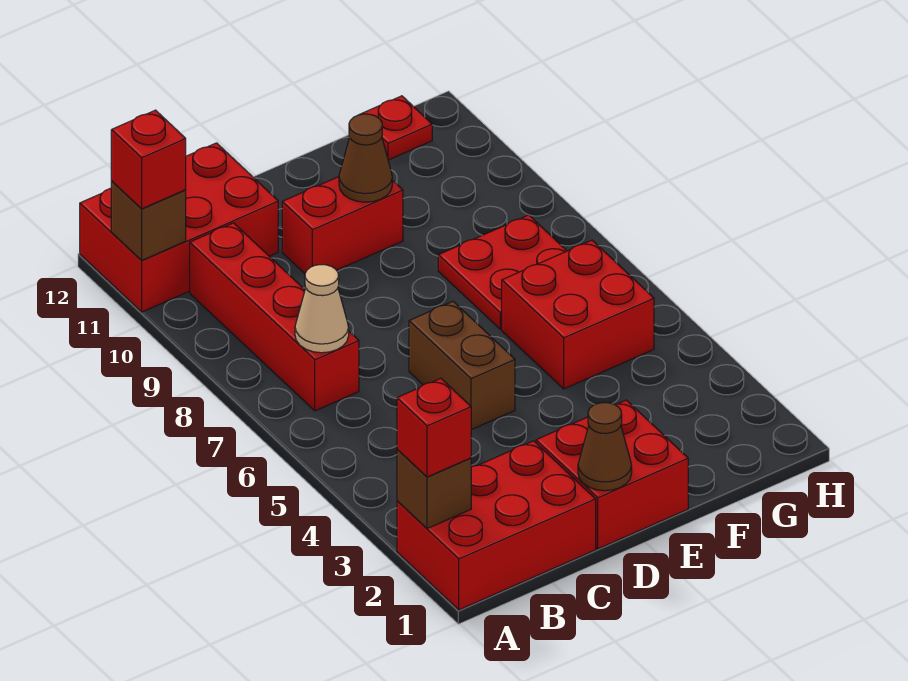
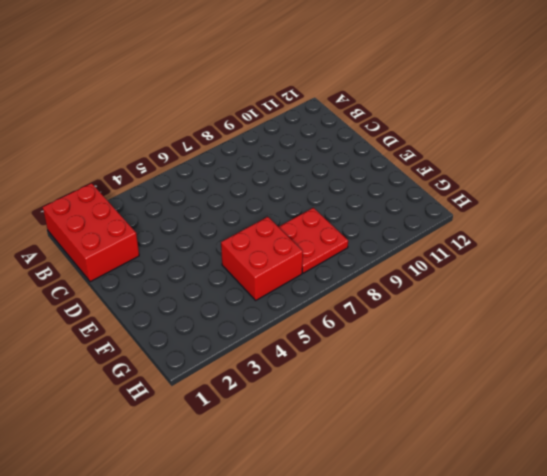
none -> red brick A11:C12 level 1
none -> red brick B7:B10 level 1
none -> red brick D1:E2 level 1

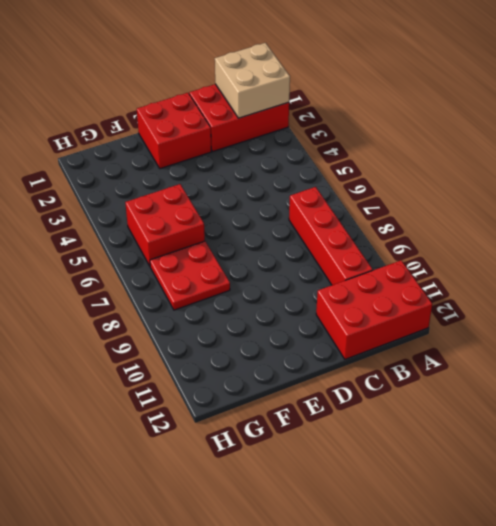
tan brick A1:B2 level 2 -> brown brick A2 level 2
none -> brown brick D5:D6 level 1
none -> red brick D10:E10 level 1
none -> red plate G12 level 1

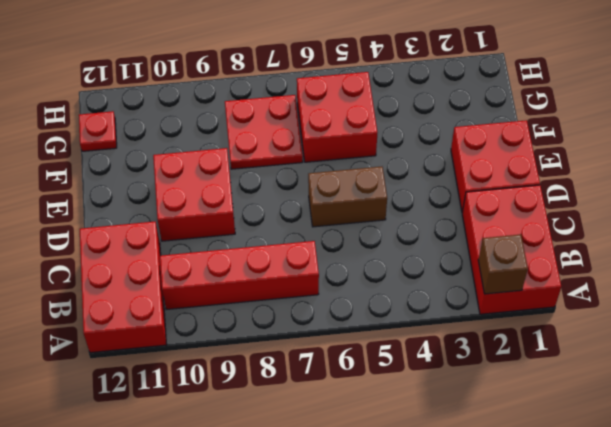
red brick D9:E10 level 1 -> red brick D10:E10 level 1
none -> brown brick A11 level 2
none -> tan cone B7 level 2
none -> brown cone D1 level 2

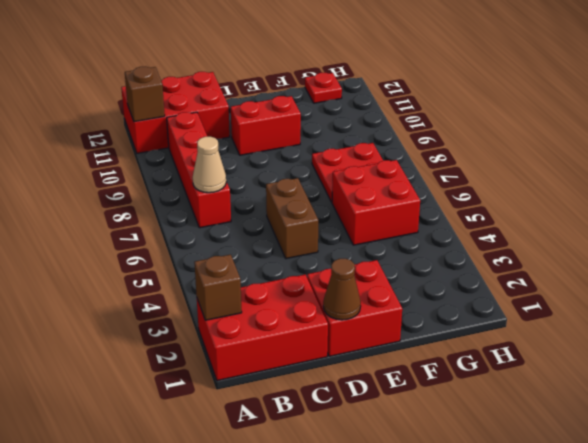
none -> brown cone E10 level 2
none -> red brick A2 level 3
none -> red brick A11 level 3

